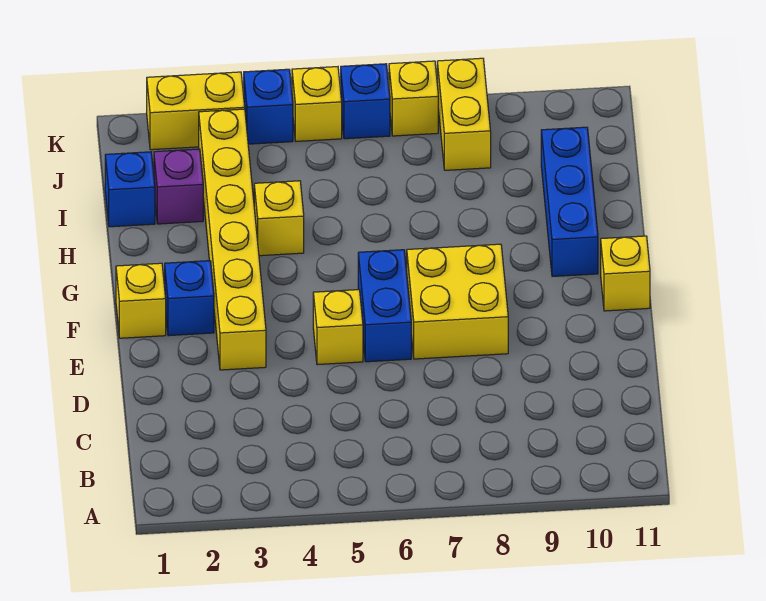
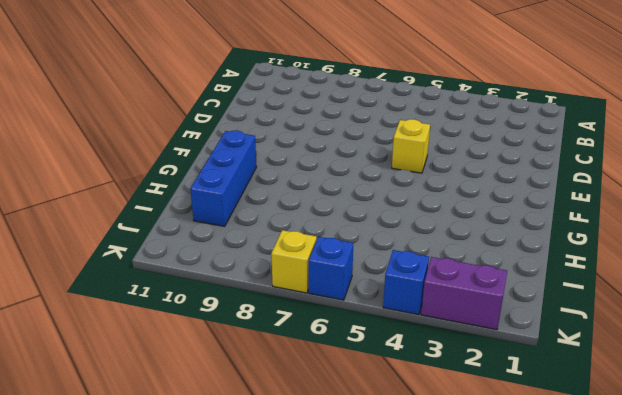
purple brick K2:K3 level 1 -> yellow brick K2:K3 level 1
none -> yellow brick E3:J3 level 1
none -> blue brick E6:F6 level 1
none -> yellow brick E7:F8 level 1

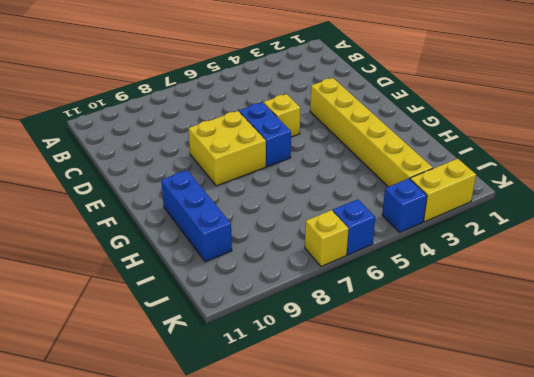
none -> yellow brick F1 level 1
none -> blue brick F2 level 1
none -> yellow brick F11 level 1

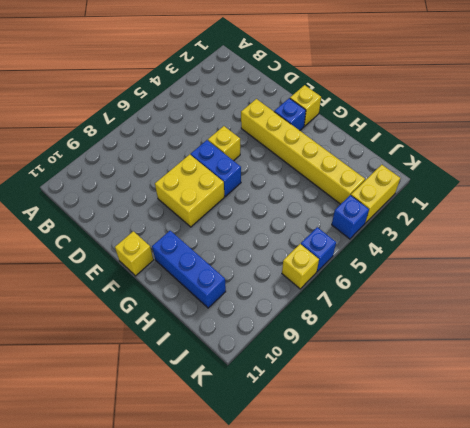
none -> yellow brick H4 level 1
none -> blue brick I1 level 1
none -> purple brick I2 level 1

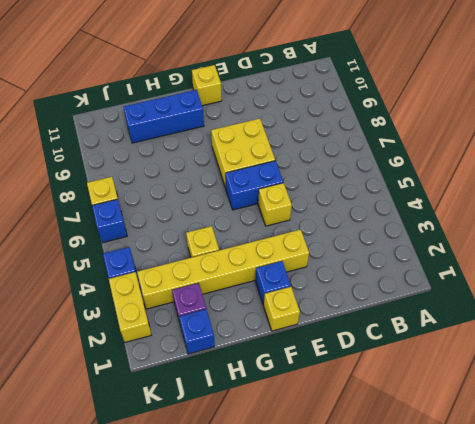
none -> yellow brick J8:K8 level 1
none -> yellow brick K5 level 1

